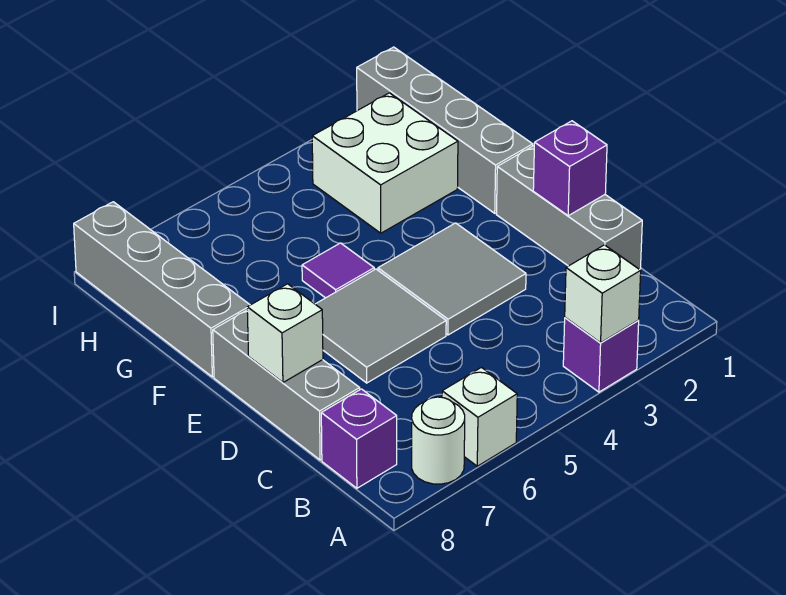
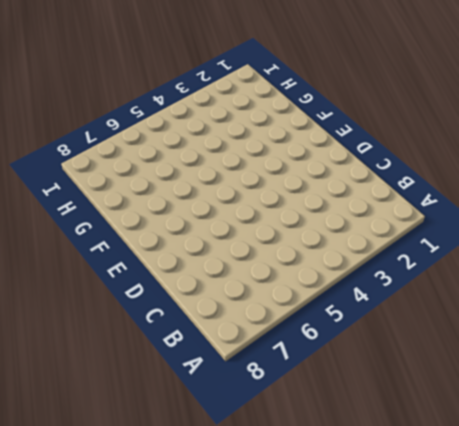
none -> purple brick A3 level 1
none -> white brick A6 level 1
none -> white round brick A7 level 1

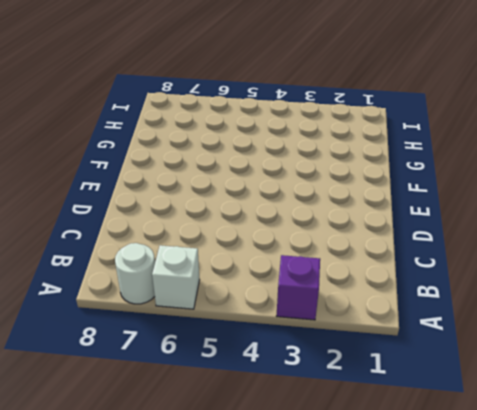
none -> purple brick B8 level 1
none -> grey brick C1:E1 level 1
none -> grey brick C8:E8 level 1

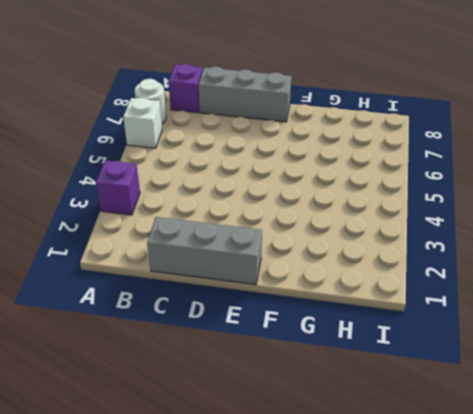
none -> grey tile D3:E4 level 1
none -> grey tile D5:E6 level 1
none -> grey brick F1:I1 level 1

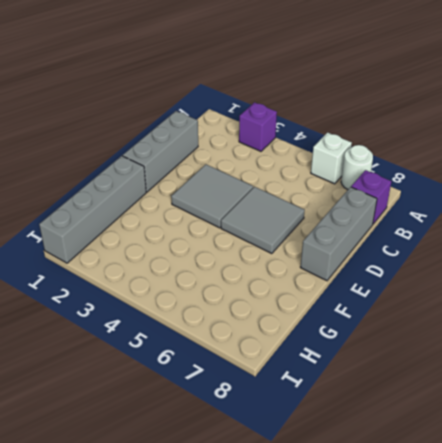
none -> purple tile F5 level 1
none -> grey brick F8:I8 level 1
none -> white brick G2:H3 level 1

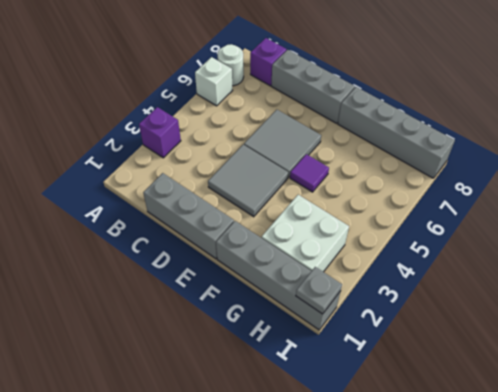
grey plate I1 level 2 -> none
none -> white brick A3 level 2
none -> purple brick D1 level 2
none -> white brick D8 level 2

